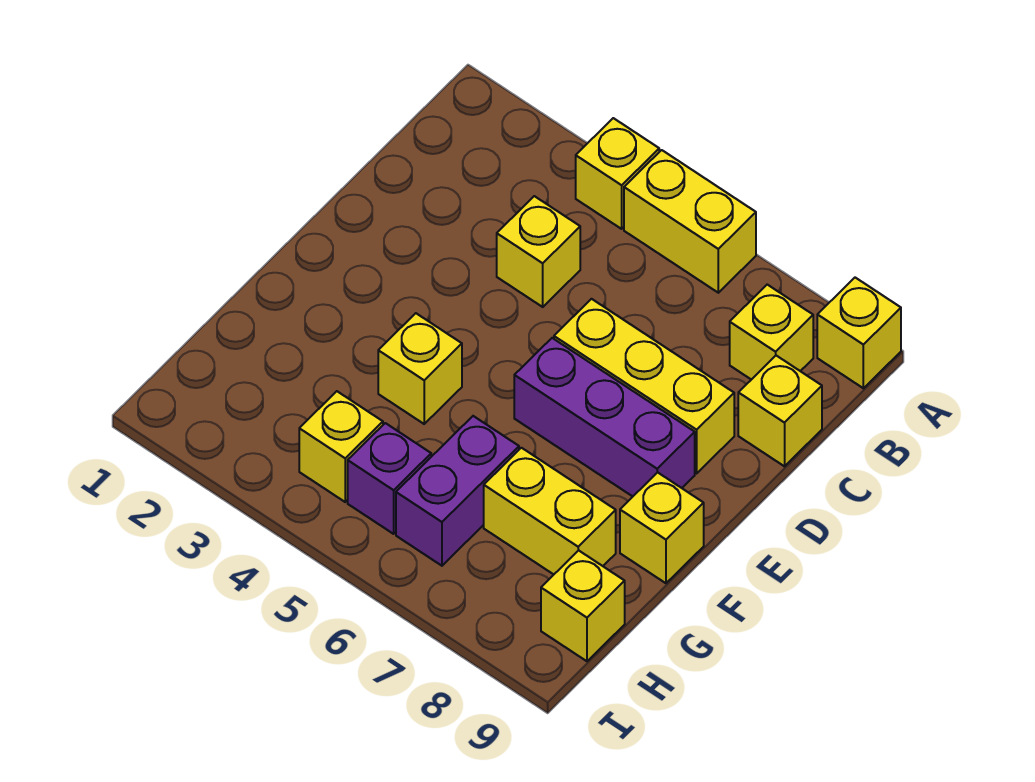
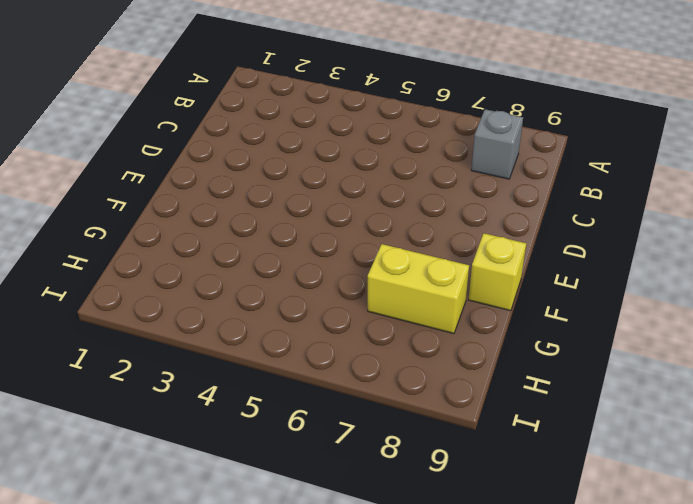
grey brick B8 level 1 -> yellow brick B8 level 1
none -> yellow brick A4 level 1
none -> yellow brick A5:A6 level 1
none -> yellow brick A9 level 1

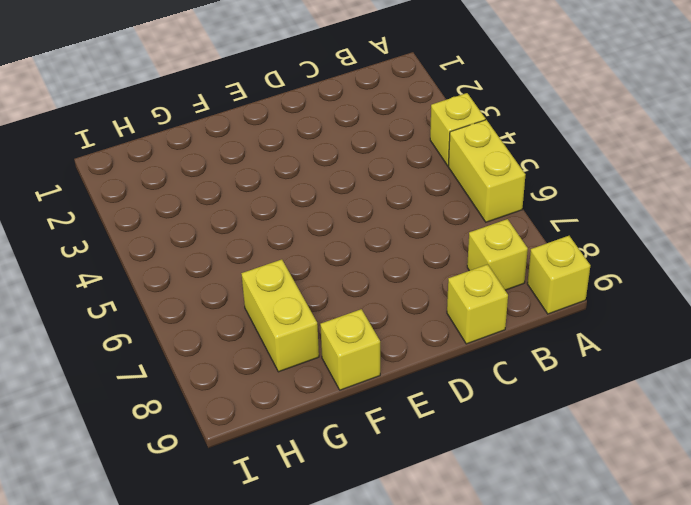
none -> yellow brick C4 level 1
none -> yellow brick D6:D8 level 1
none -> purple brick E6:E8 level 1

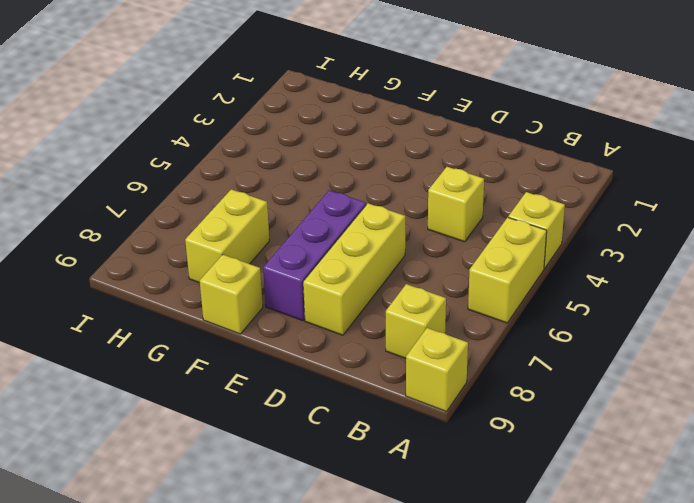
none -> yellow brick C9 level 1
none -> yellow brick F4 level 1
none -> purple brick G6:H6 level 1

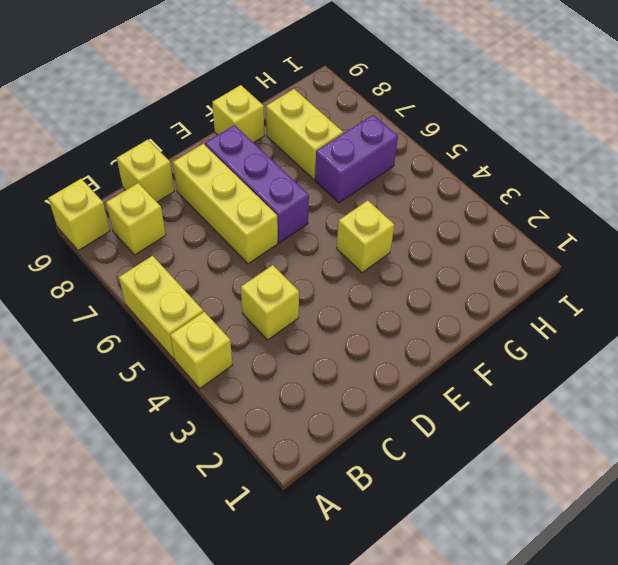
none -> yellow brick H4 level 1
none -> purple brick H5 level 1
none -> yellow brick H9 level 1

